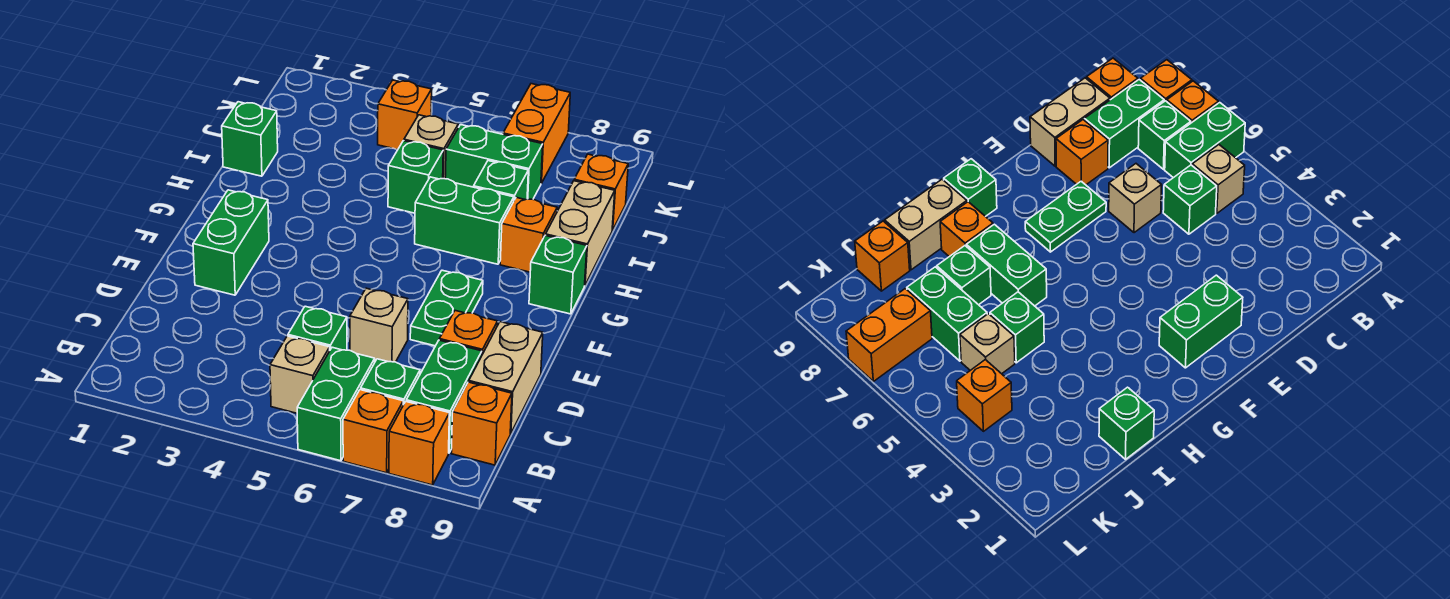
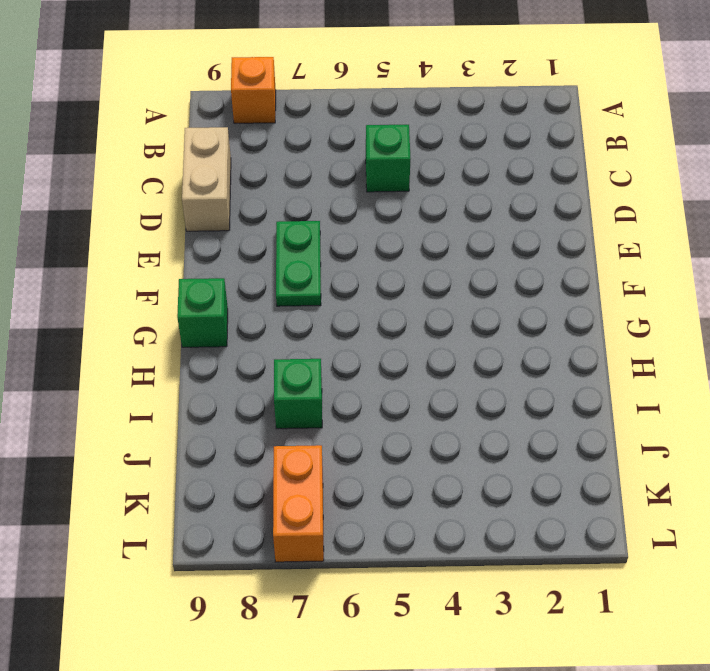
none -> green brick A6:B6 level 1
none -> orange brick A7 level 1
none -> tan brick B5 level 1

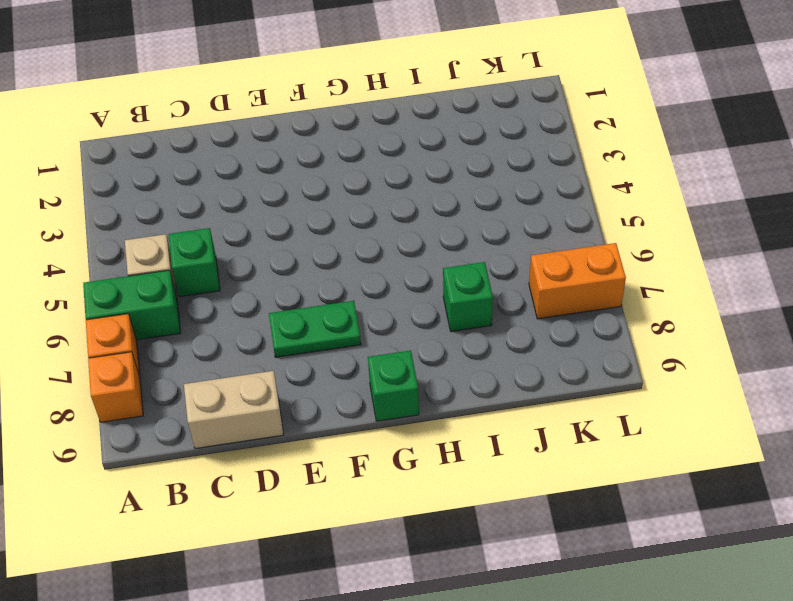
none -> green brick B7 level 1
none -> green brick B8:C8 level 1
none -> orange brick B9 level 1

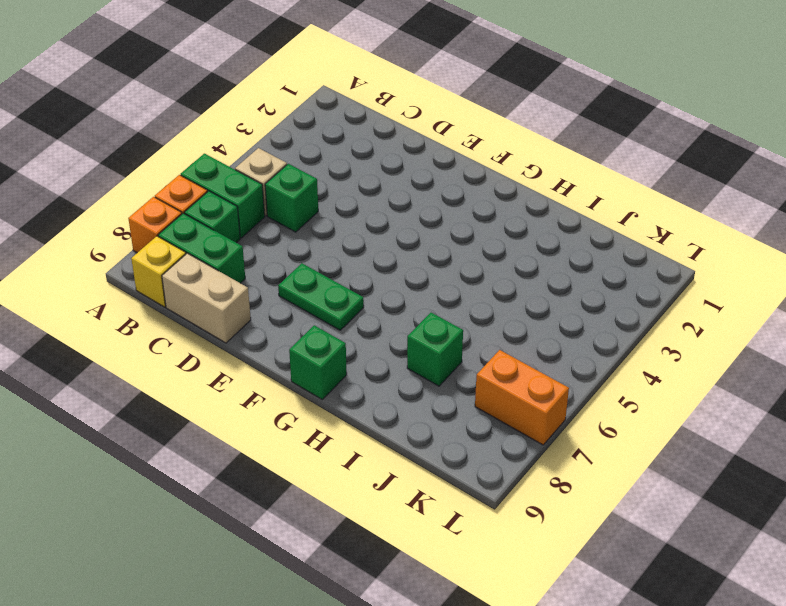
yellow brick B9 level 1 -> orange brick B9 level 1
none -> tan brick D6 level 1
none -> orange brick D8 level 1
none -> green brick E2:F2 level 1

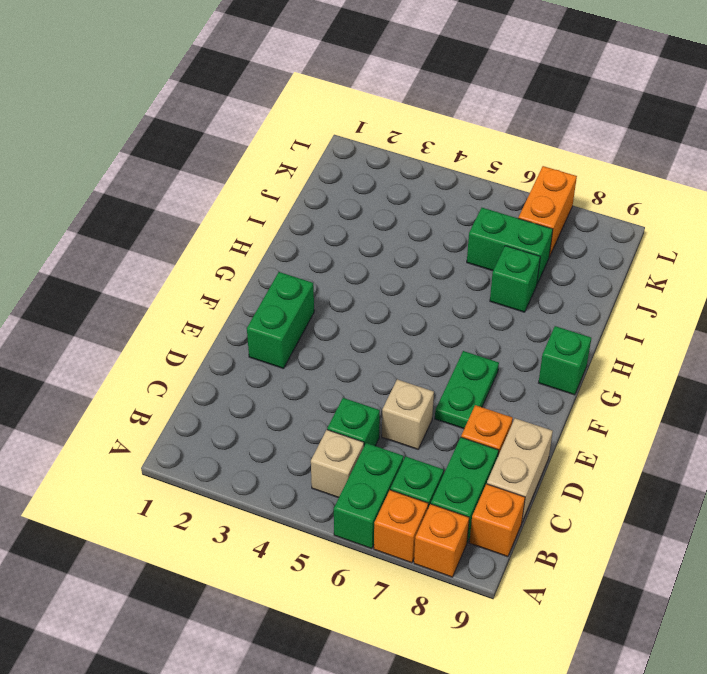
none -> green brick H6:H7 level 1
none -> orange brick H8 level 1
none -> tan brick H9:I9 level 1

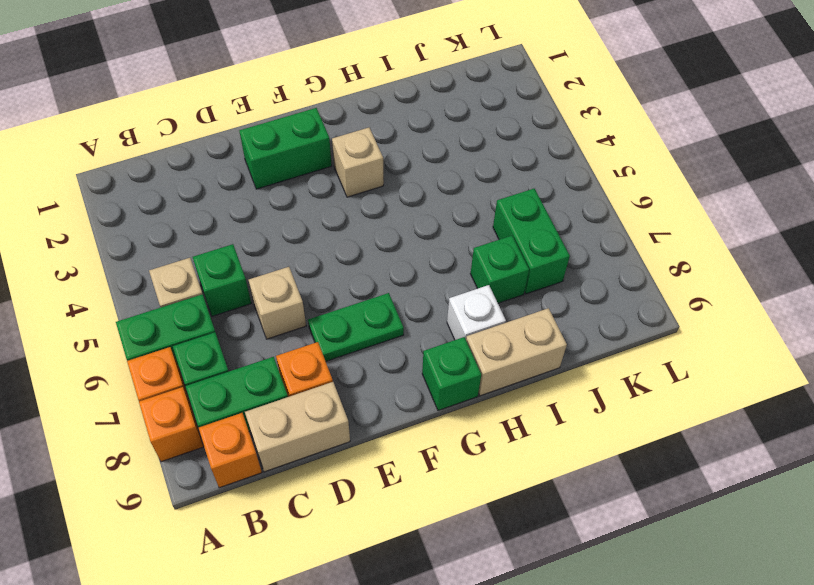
tan brick G3 level 1 -> tan brick J5 level 1
white brick H8 level 1 -> orange brick H8 level 1
none -> green brick H6:H7 level 1
none -> green brick I1 level 1
none -> green brick I5 level 1

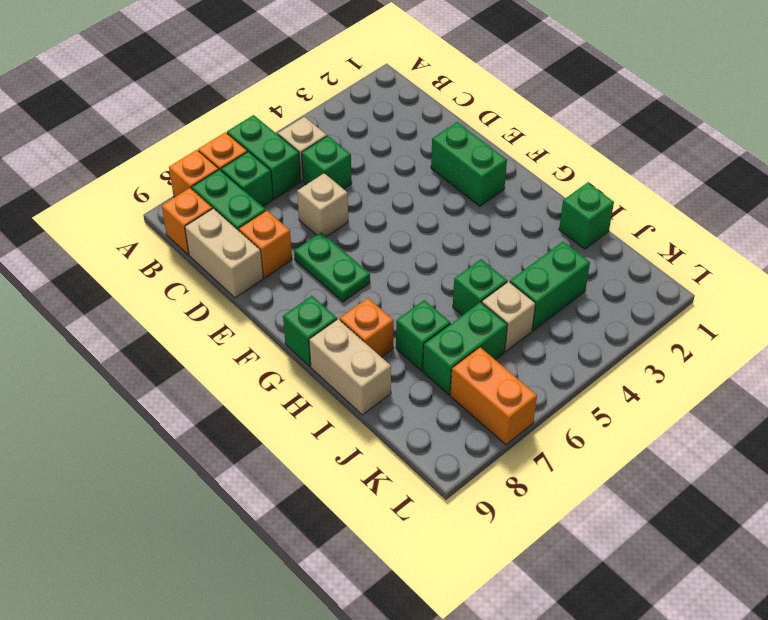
green brick J3:J4 level 1 -> green brick H6:H7 level 1
none -> orange brick J9 level 1
none -> orange brick K4 level 1

